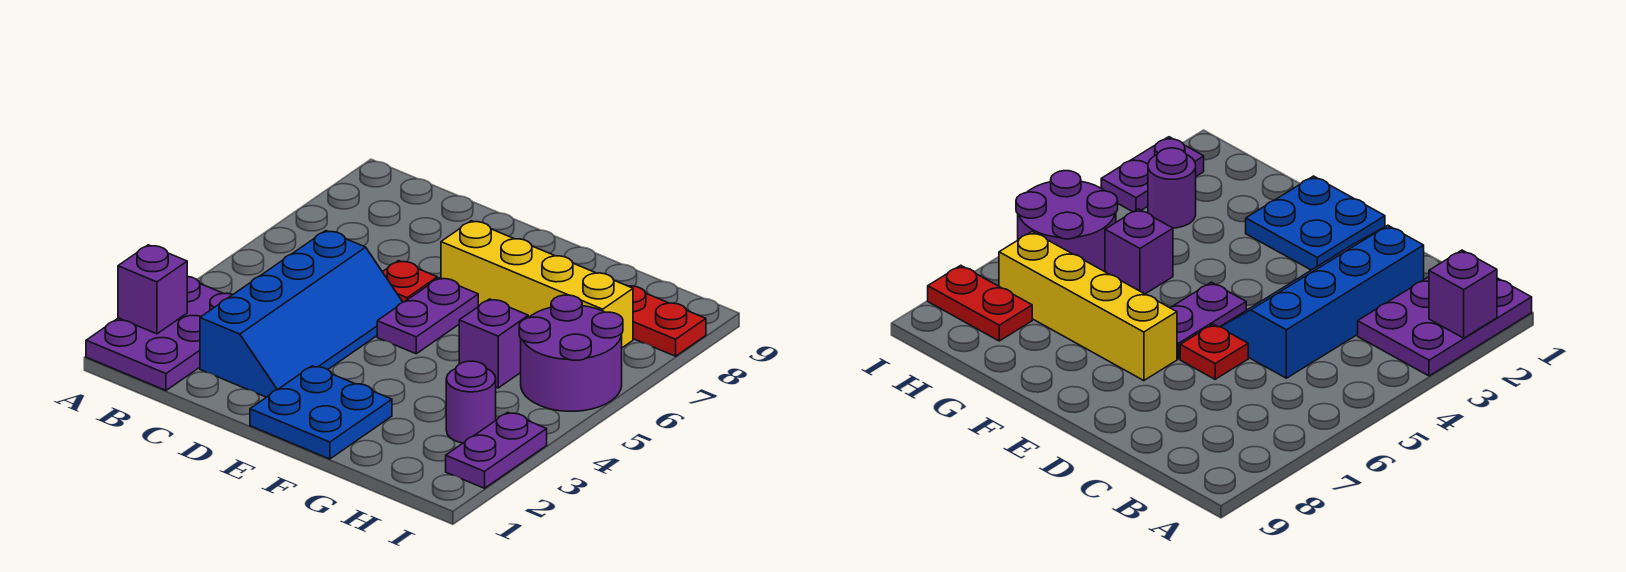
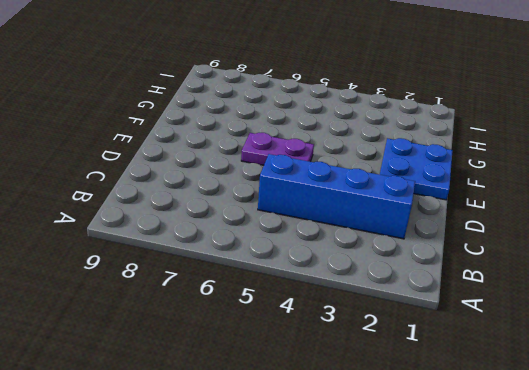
none -> purple plate A1:B3 level 1
none -> red plate D6 level 1
none -> yellow brick E7:H7 level 1

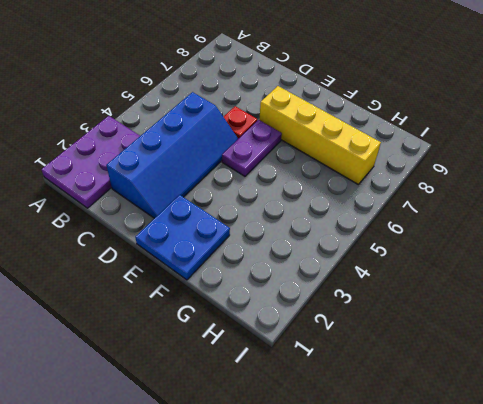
none -> purple brick G5 level 1
none -> purple round brick H3 level 1
none -> purple round brick H5:I6 level 1

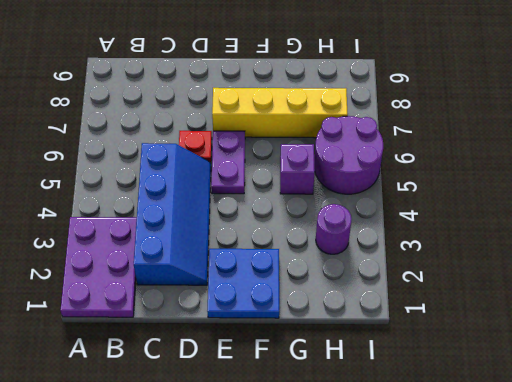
none -> red plate H8:I8 level 1
none -> purple plate I2:I3 level 1
none -> purple brick A2 level 2

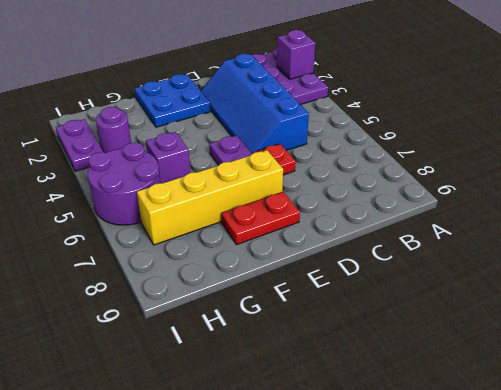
red plate E8:F8 level 1 -> red plate H8:I8 level 1

